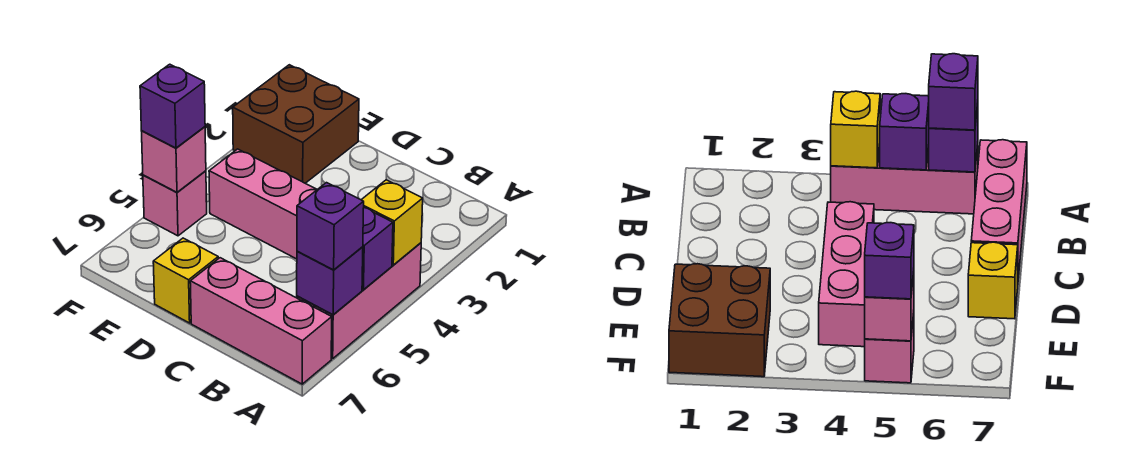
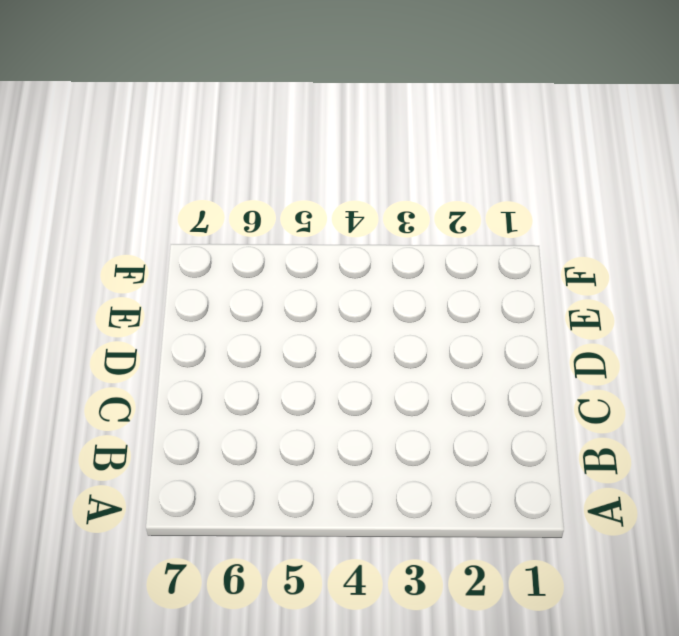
none -> pink brick A4:A6 level 1
none -> pink brick A7:C7 level 1
none -> pink brick C4:E4 level 1

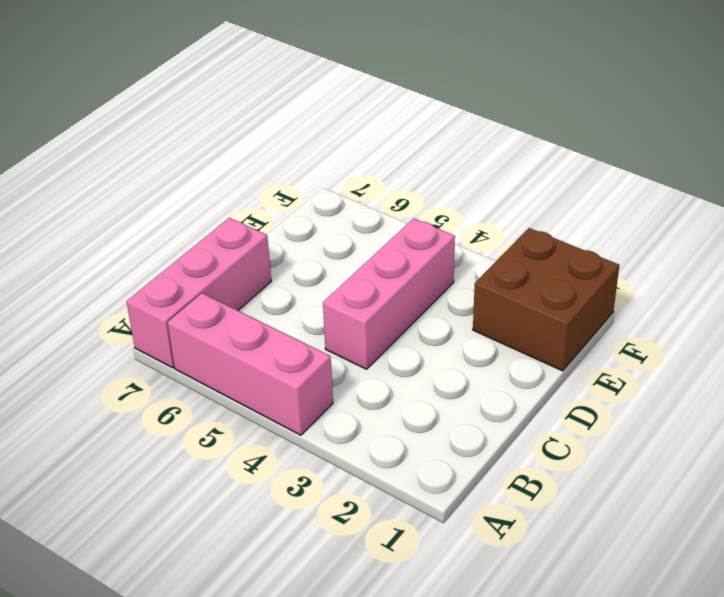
none -> yellow brick D7 level 1
none -> pink brick F5 level 1
none -> yellow brick A4 level 2

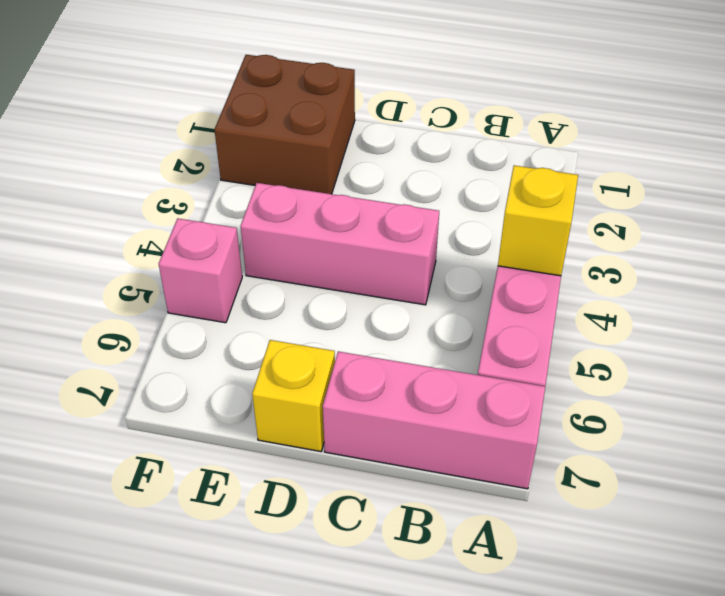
none -> purple brick A5 level 2
none -> purple brick A6 level 2
none -> pink brick F5 level 2

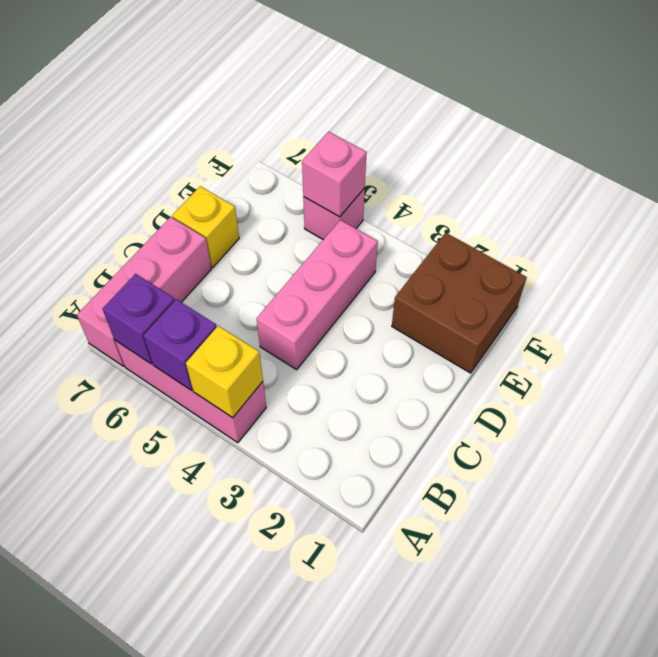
none -> purple brick A6 level 3
none -> purple brick F5 level 3

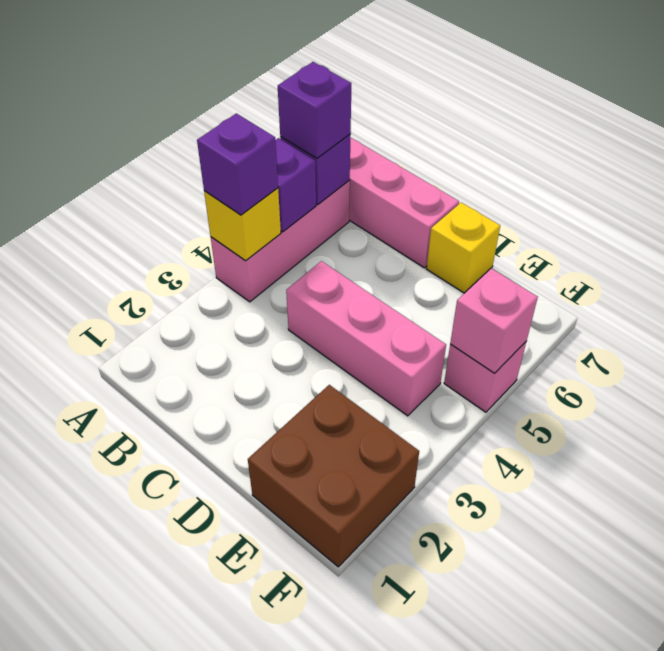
purple brick A4 level 3 -> purple brick F5 level 3

